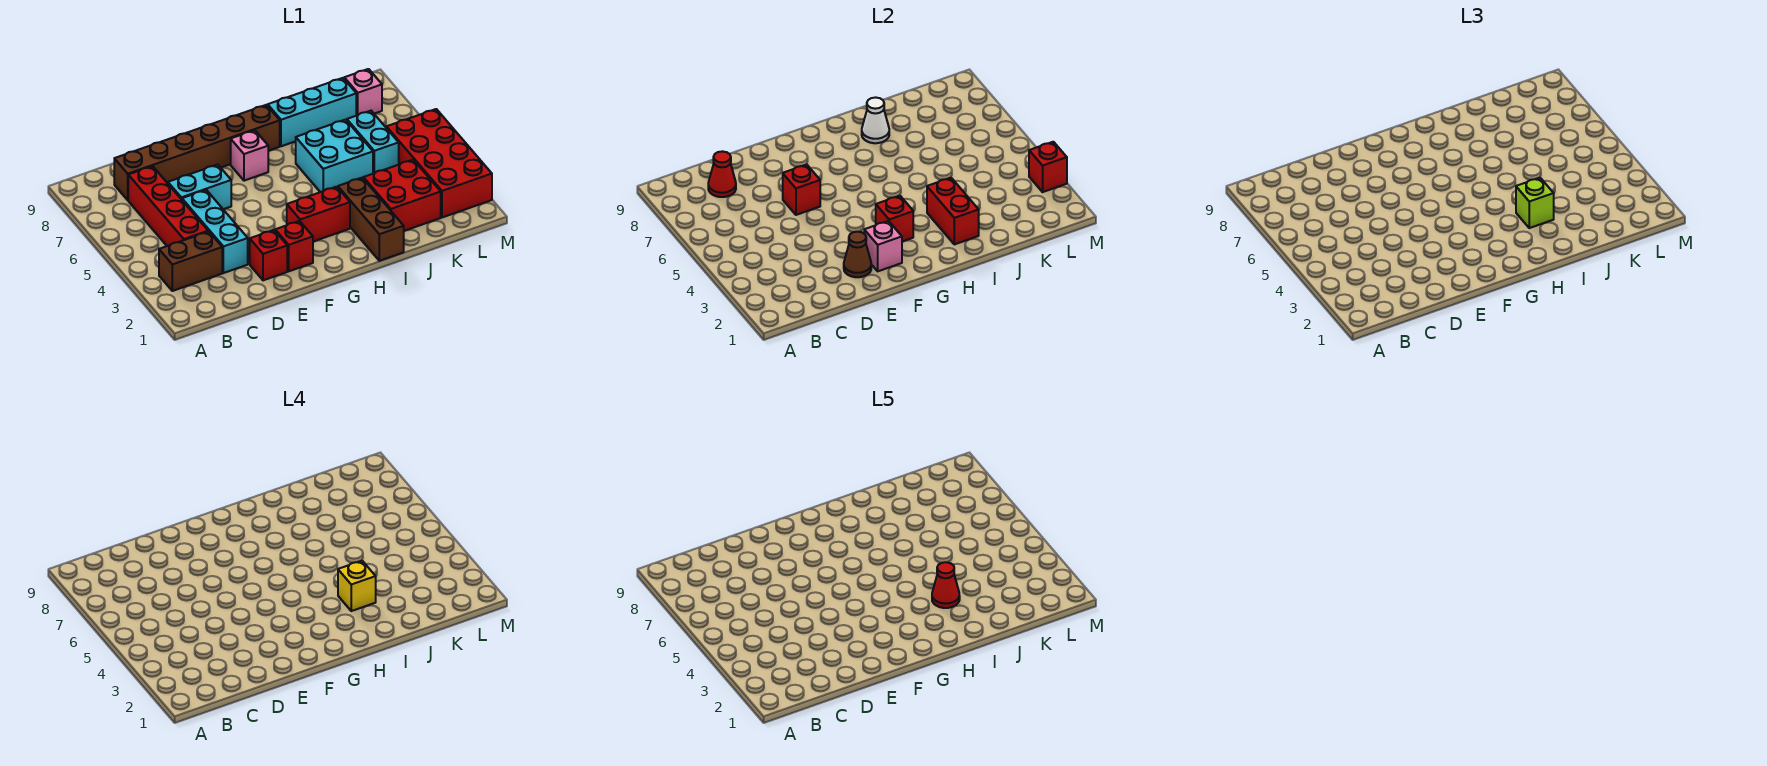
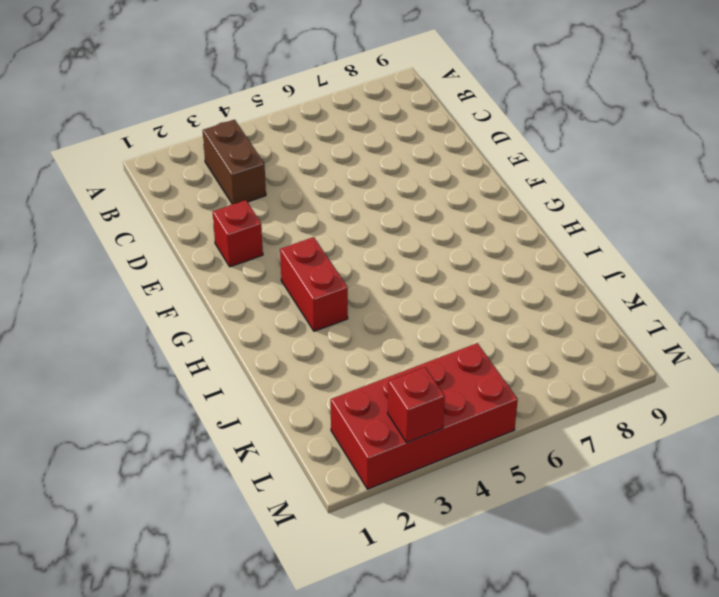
none -> red brick C4:C7 level 1
none -> brown brick C8:H8 level 1
none -> cyan brick D3:D5 level 1

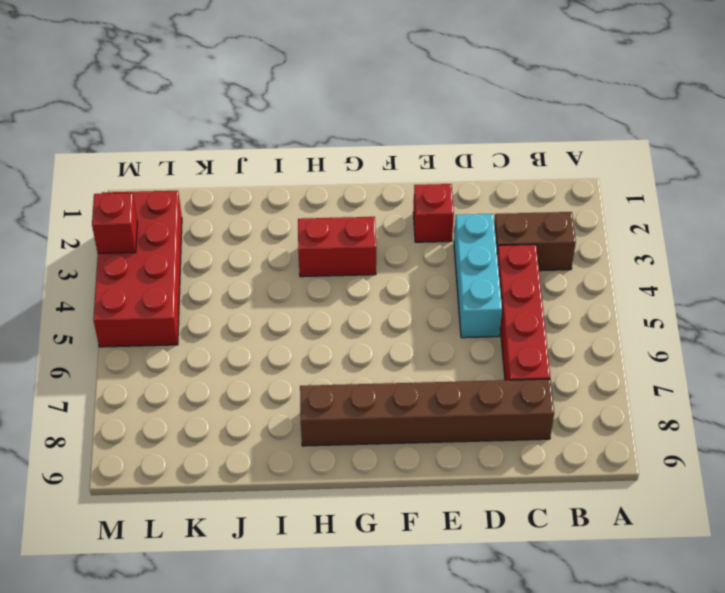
none -> cyan brick D6:E6 level 1
none -> red brick F2 level 1
none -> pink brick G7 level 1

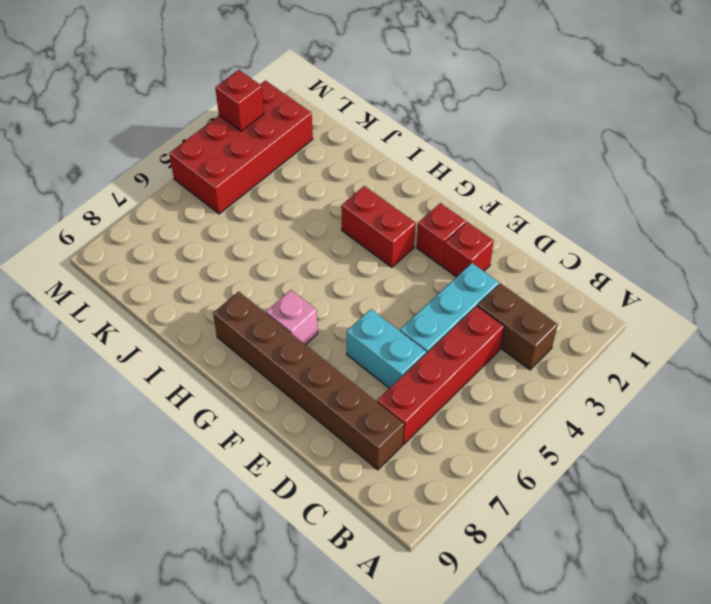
none -> brown brick I1:I3 level 1
none -> cyan brick I5:J6 level 1
none -> cyan brick I8:K8 level 1

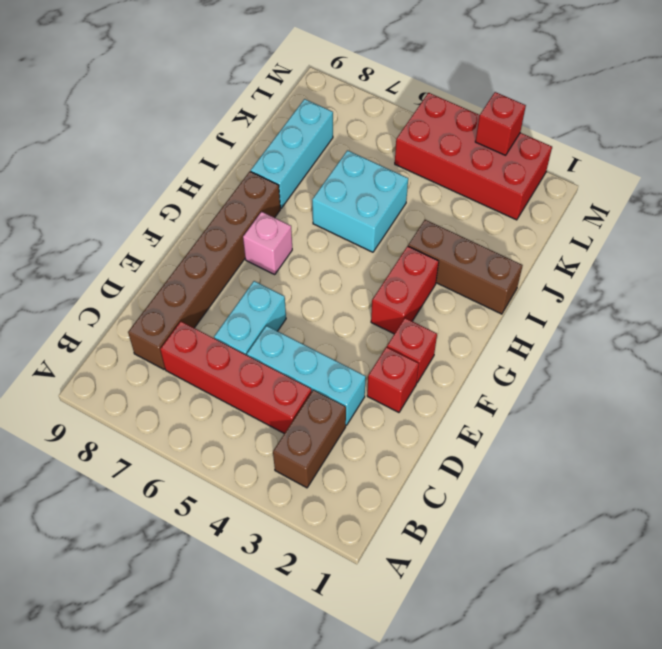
none -> red brick J2:K3 level 1
none -> cyan brick K5:K6 level 1
none -> pink brick L8 level 1

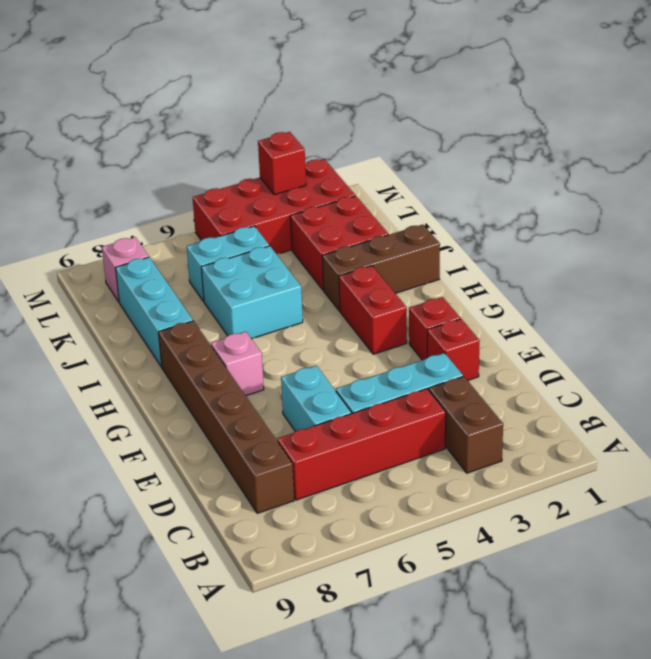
none -> red cone C8 level 2
none -> brown cone E2 level 2
none -> red brick E6 level 2

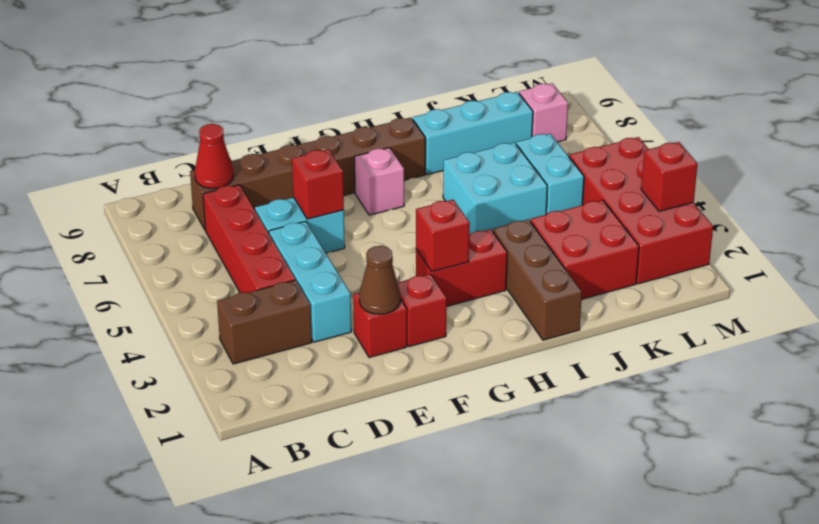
none -> pink brick F2 level 2
none -> red brick I2:I3 level 2
none -> white cone I8 level 2

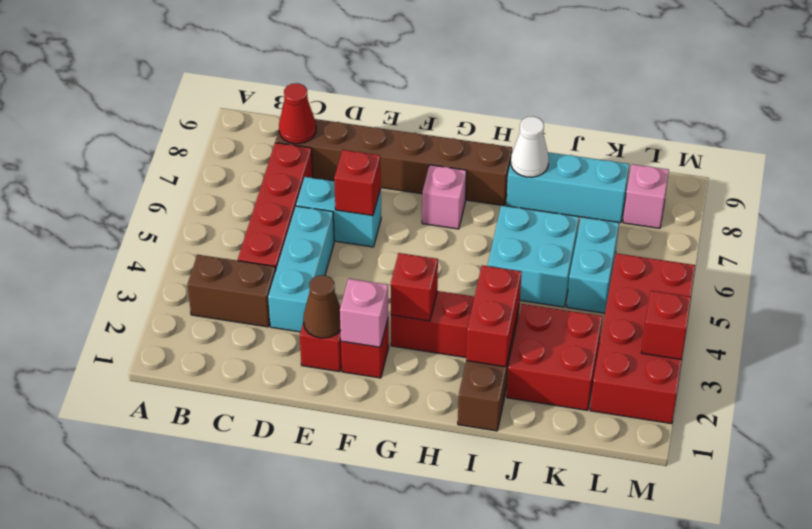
none -> lime brick I3 level 3
none -> yellow brick I3 level 4
none -> red cone I3 level 5

